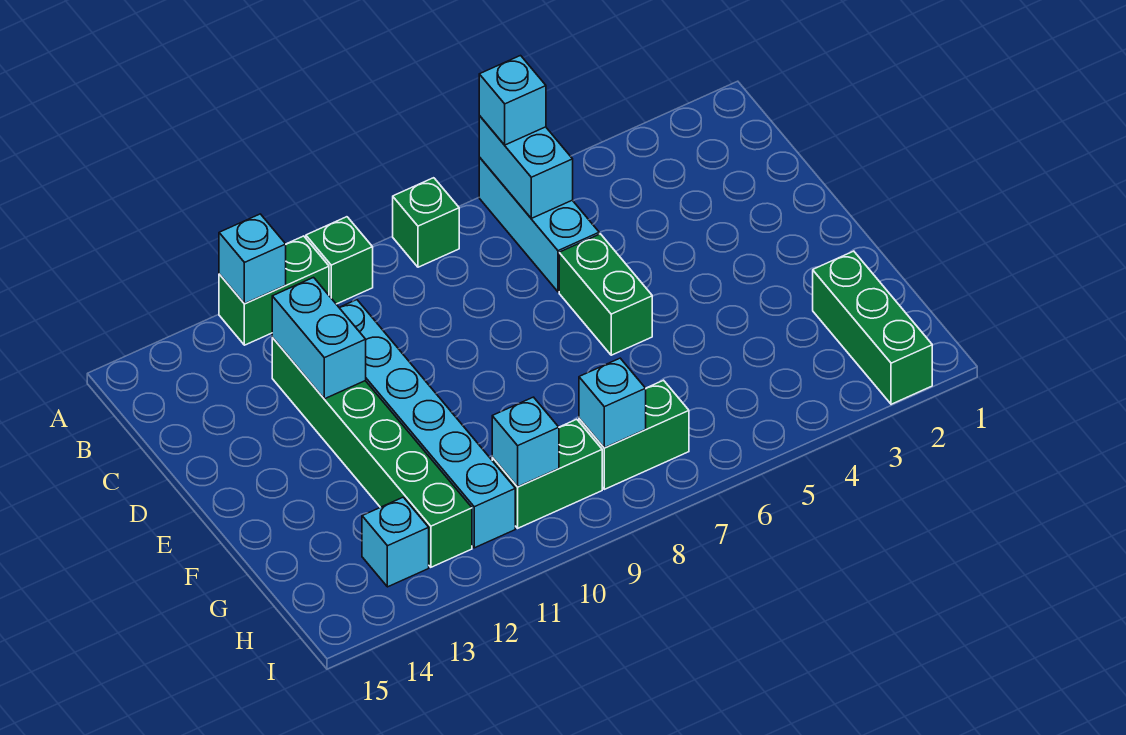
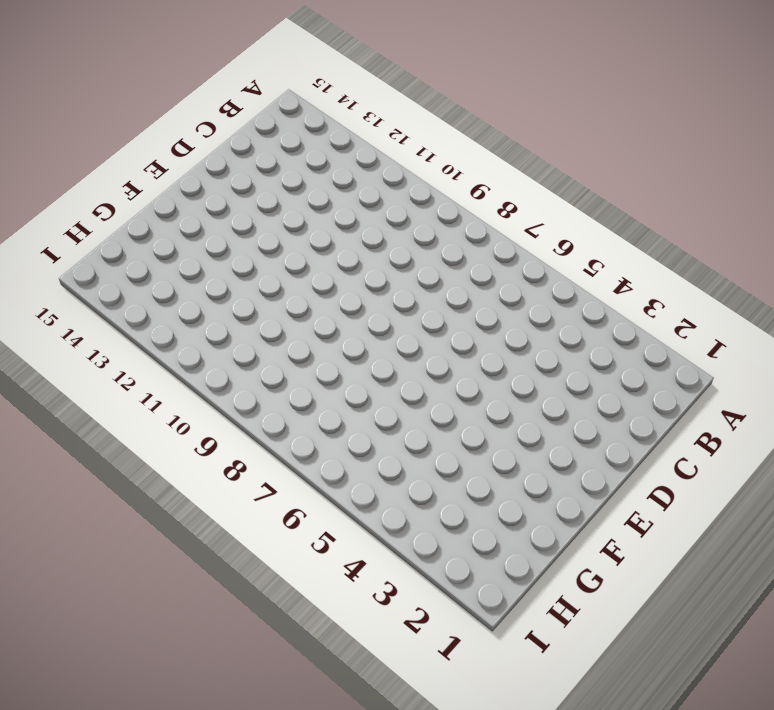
none -> cyan brick A6:C6 level 1
none -> green brick A8 level 1
none -> green brick A10 level 1

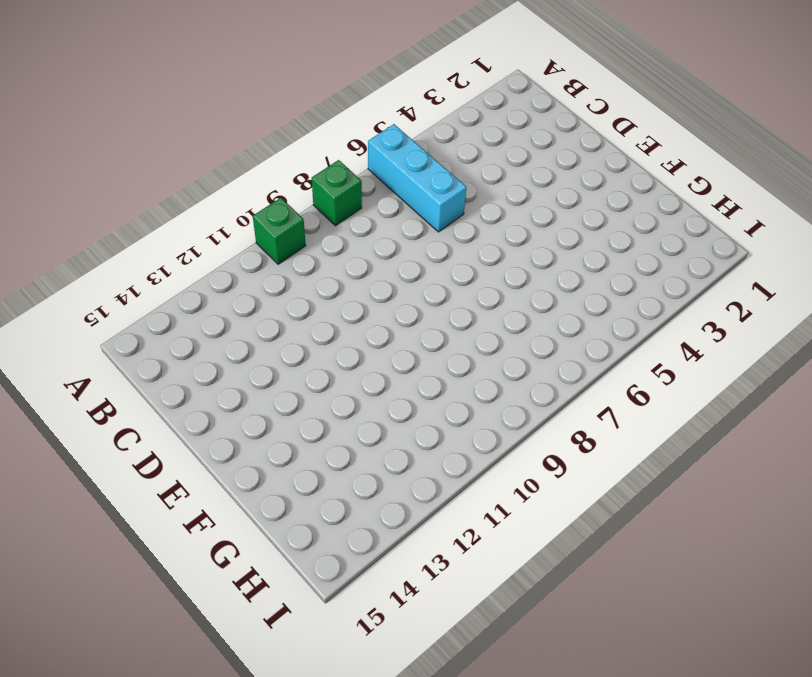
none -> green brick A11:A12 level 1
none -> cyan brick C11:H11 level 1
none -> green brick C12:H12 level 1

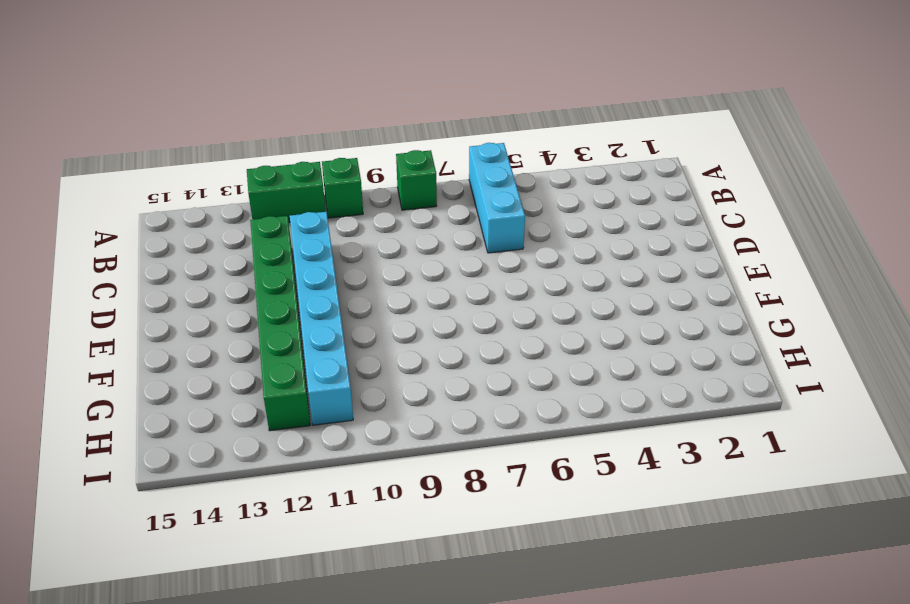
none -> green brick D6:E6 level 1
none -> green brick G2:I2 level 1
none -> green brick H7:H8 level 1

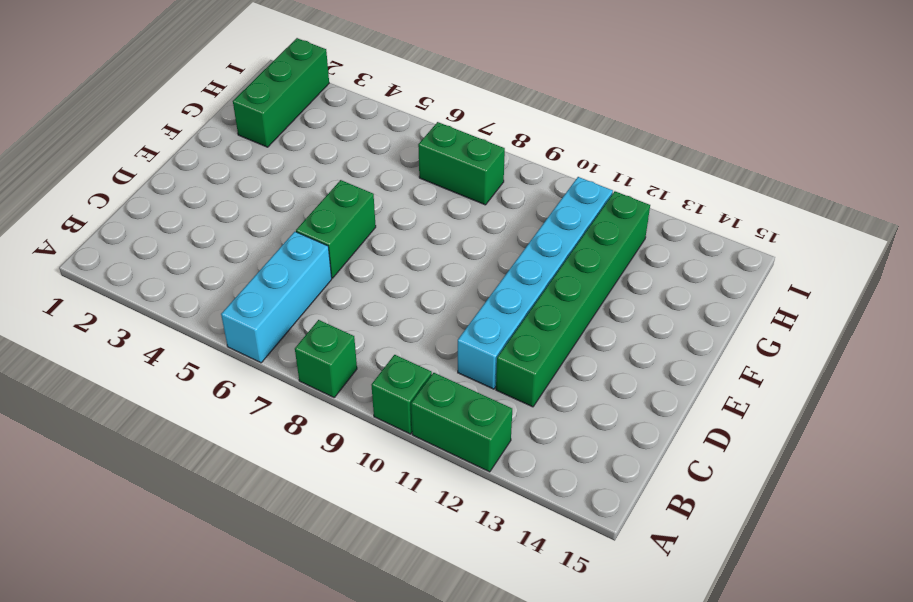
none -> green brick H9:H10 level 1
none -> cyan brick H13 level 1
none -> cyan brick A6:B6 level 2

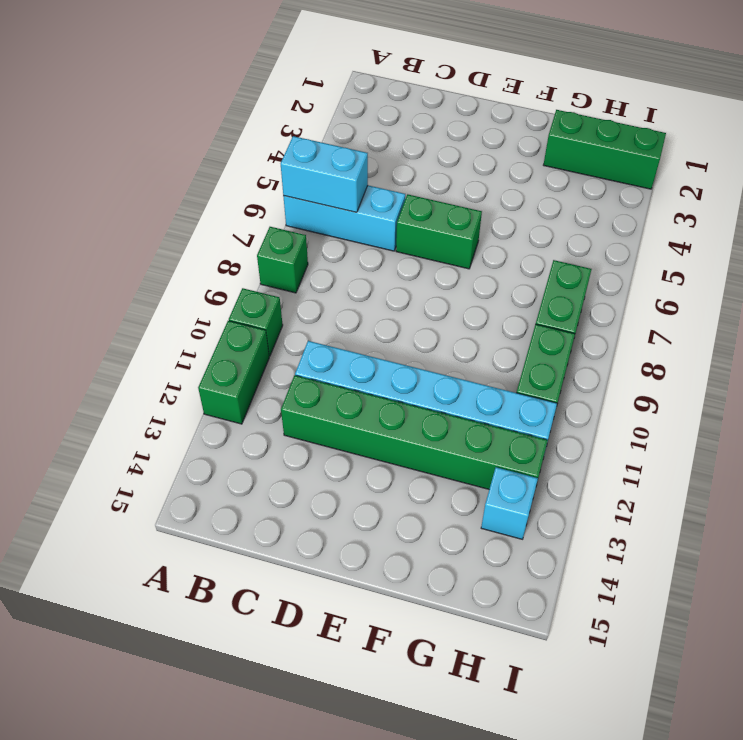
none -> cyan brick A12 level 2
none -> cyan brick C12:D12 level 2
none -> cyan brick H8 level 2

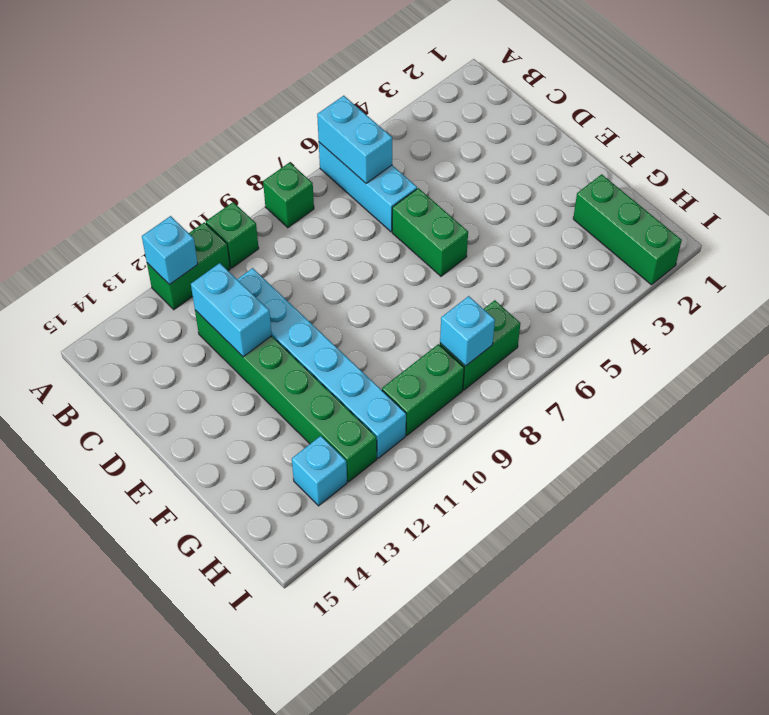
none -> cyan brick H10 level 2
none -> cyan brick A6 level 3

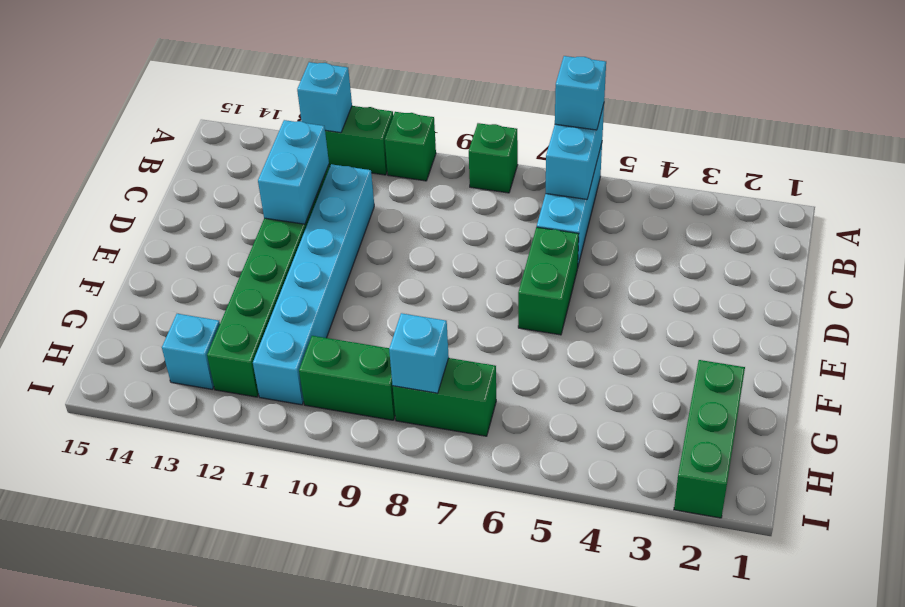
none -> cyan brick H10 level 2

